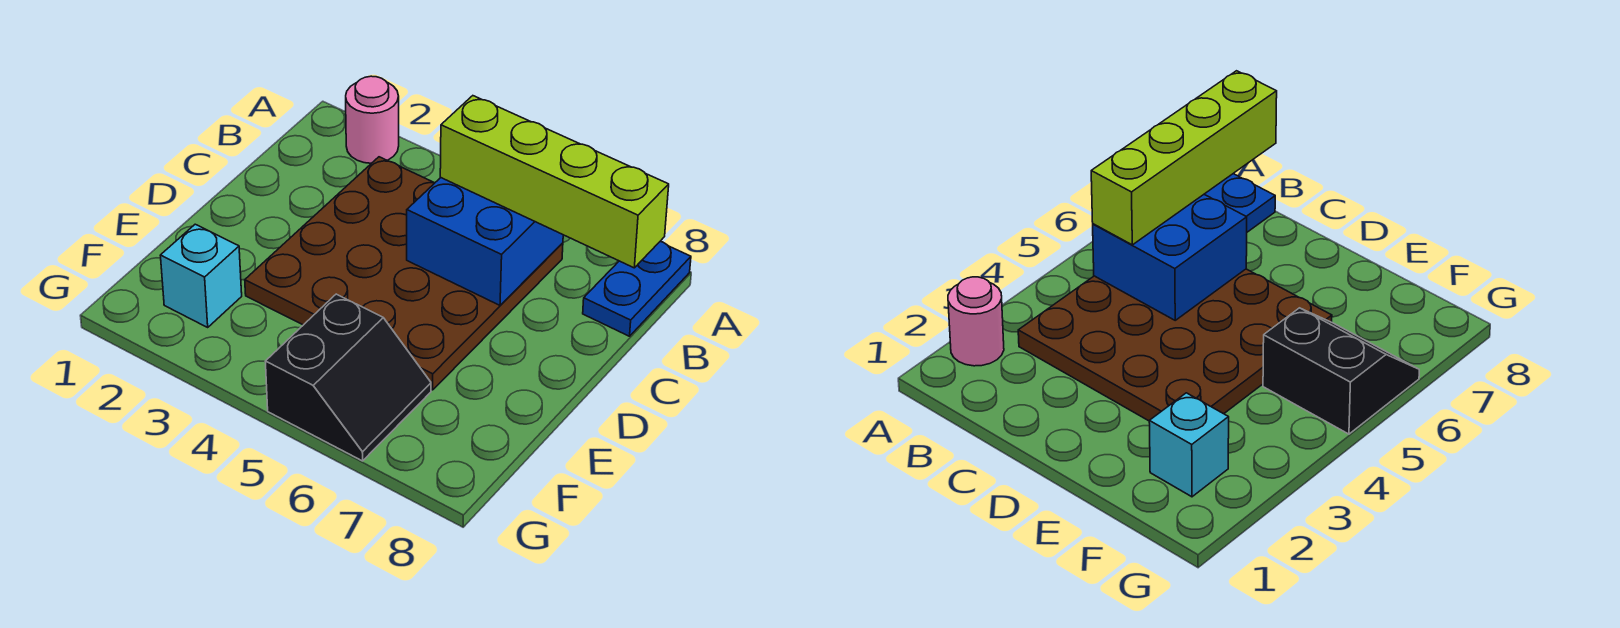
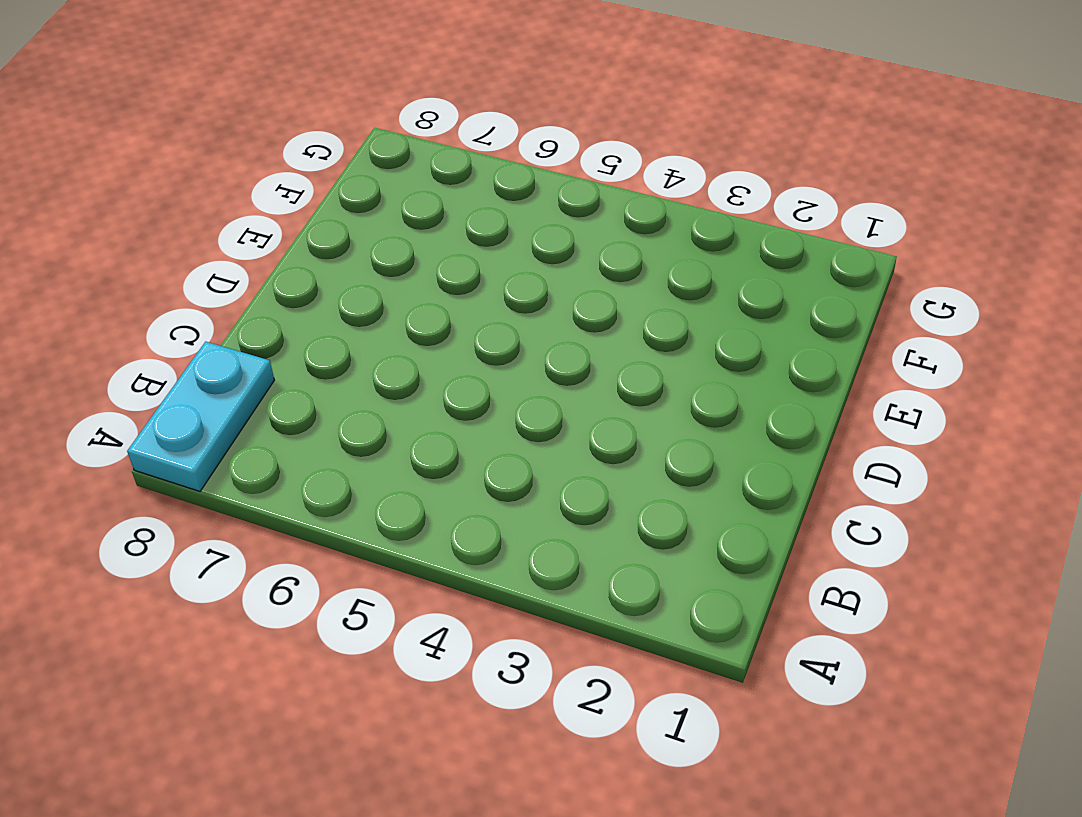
cyan plate A8:B8 level 1 -> blue plate A8:B8 level 1
none -> pink round brick A2 level 1
none -> brown plate B3:E6 level 1

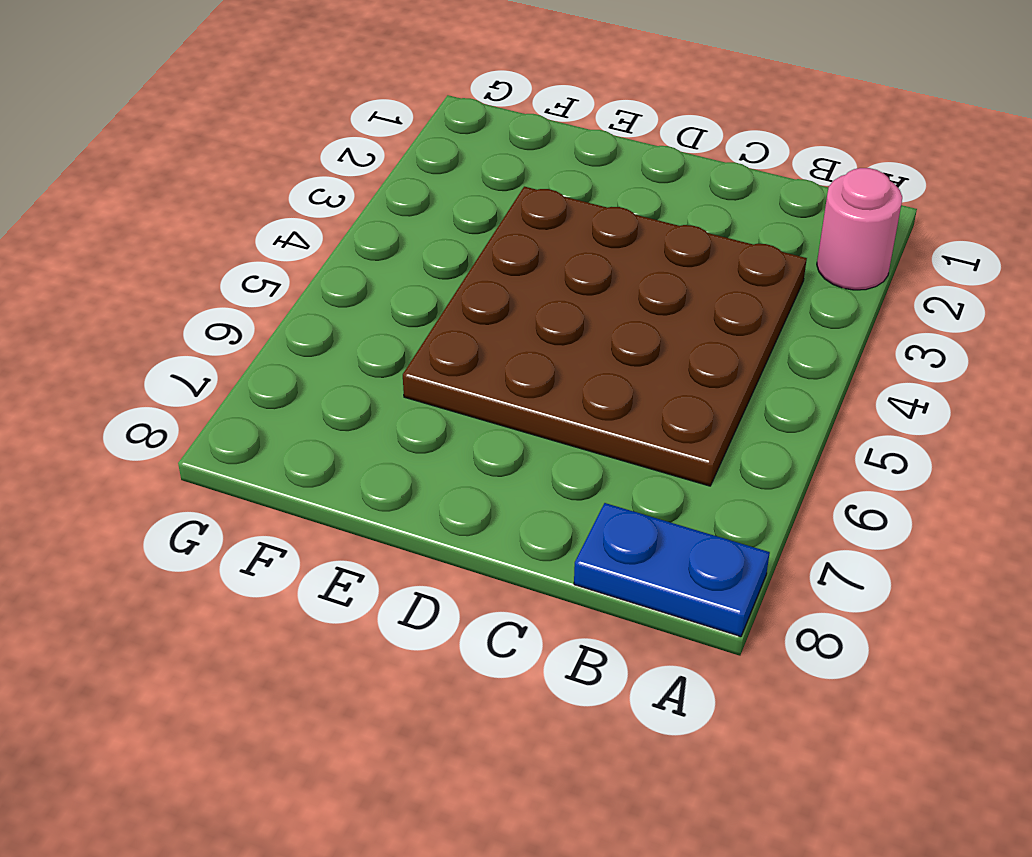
none -> cyan brick F2 level 1
none -> black slope F5:G6 level 1 top 5

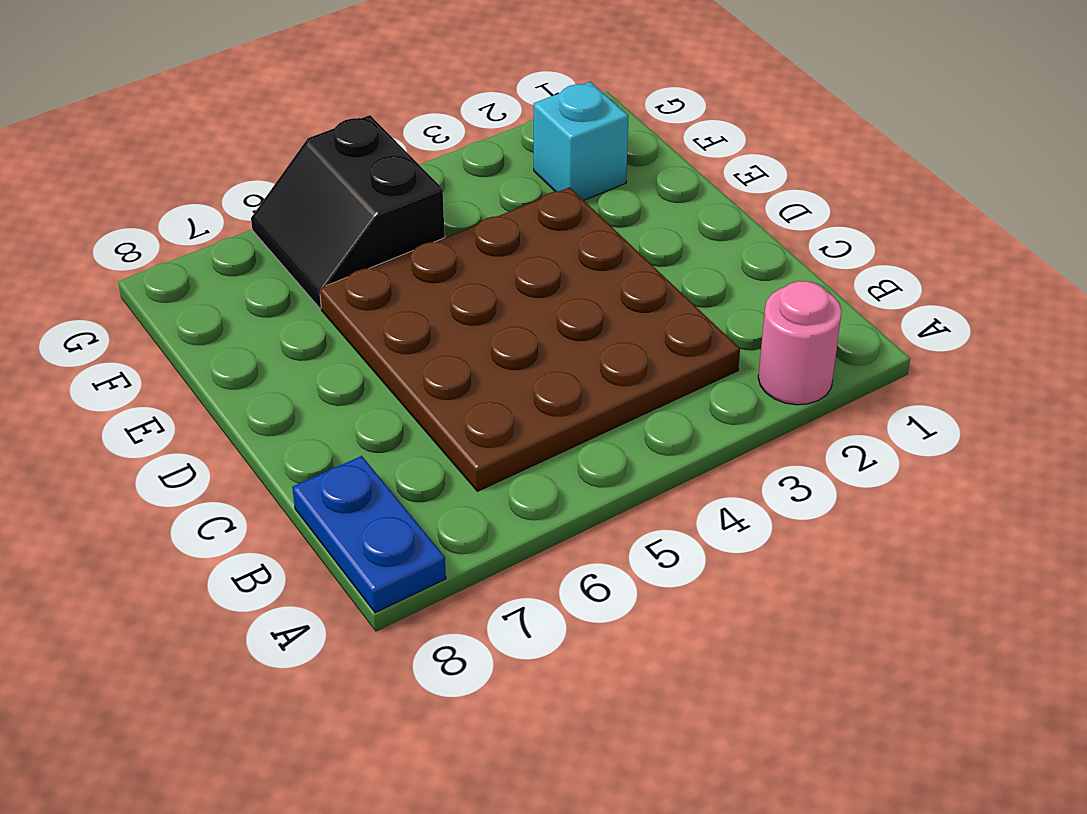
none -> blue brick B5:C6 level 2
none -> lime brick B5:B8 level 3

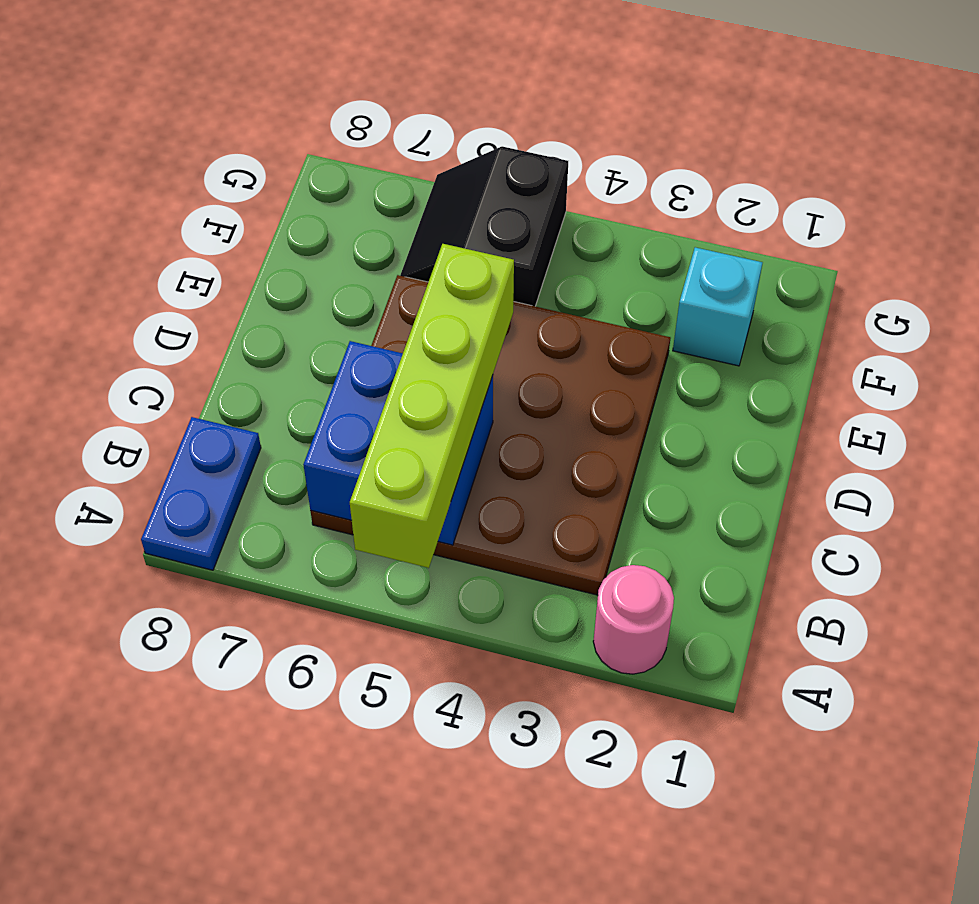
lime brick A5:D5 level 3 -> lime brick B5:B8 level 3

